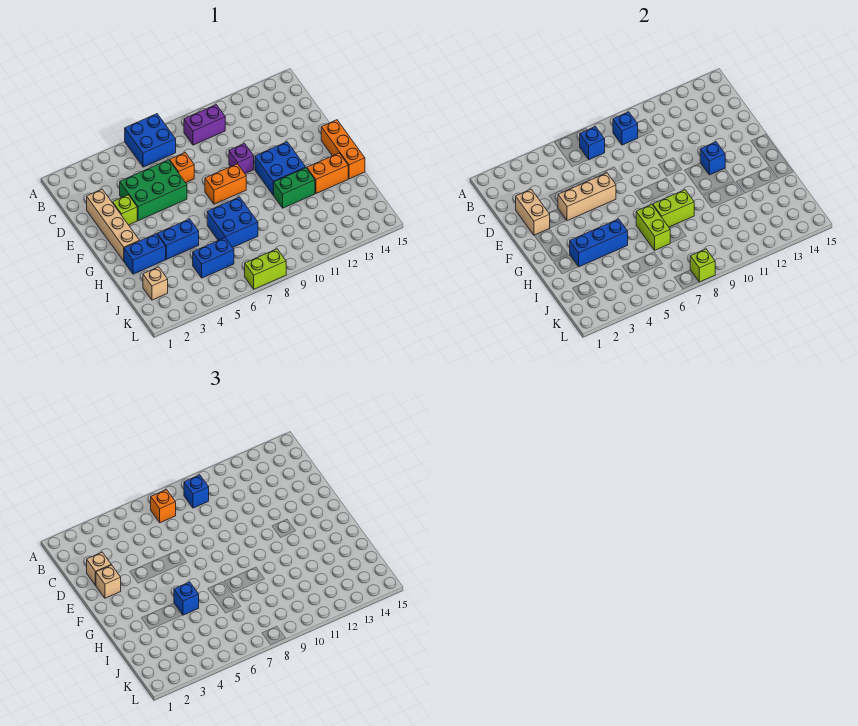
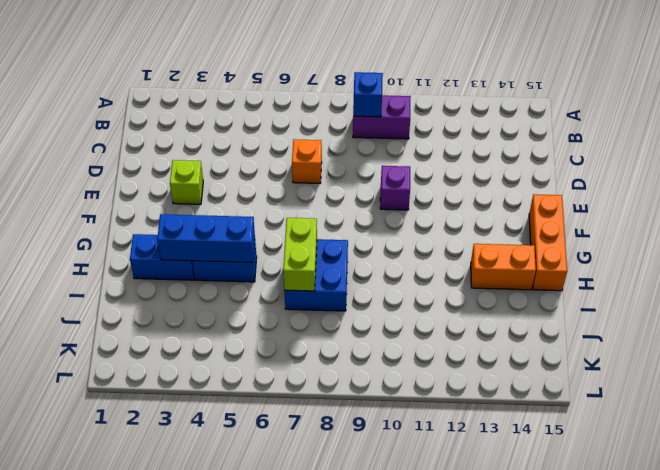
none -> blue brick A6:B7 level 1
none -> tan brick D2:G2 level 1
none -> green brick D4:E6 level 1
none -> orange brick F8:F9 level 1

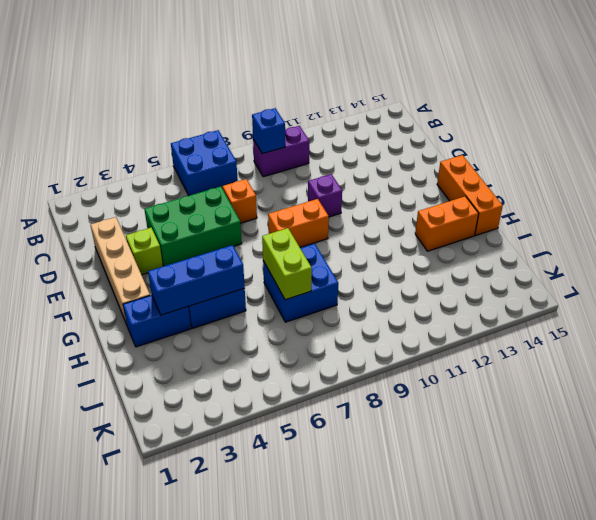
none -> blue brick F11:G12 level 1
none -> green brick H11:H12 level 1
none -> tan brick J2 level 1
none -> blue brick J5:J6 level 1

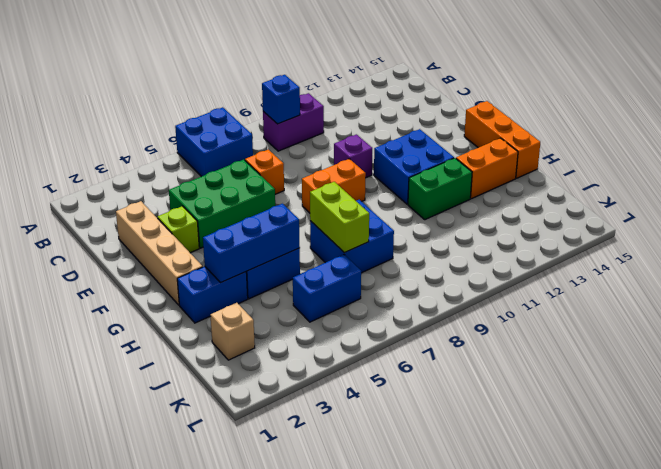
none -> lime brick L7:L8 level 1
none -> blue brick B7 level 2
none -> tan brick D2:E2 level 2
none -> tan brick E4:E6 level 2

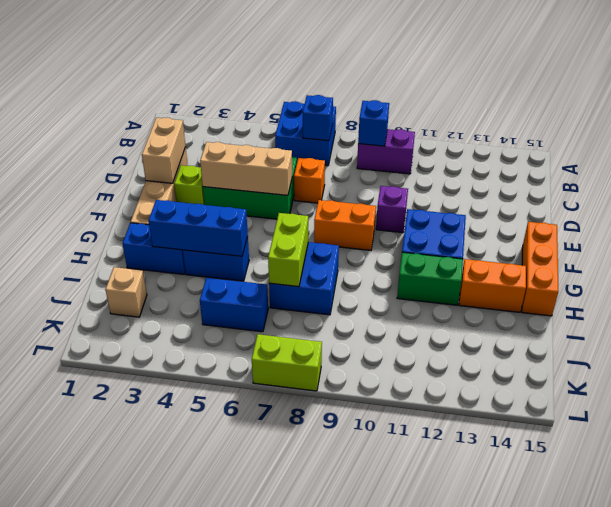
none -> blue brick F12 level 2
none -> lime brick H8:H9 level 2
none -> lime brick L8 level 2
none -> orange brick B7 level 3

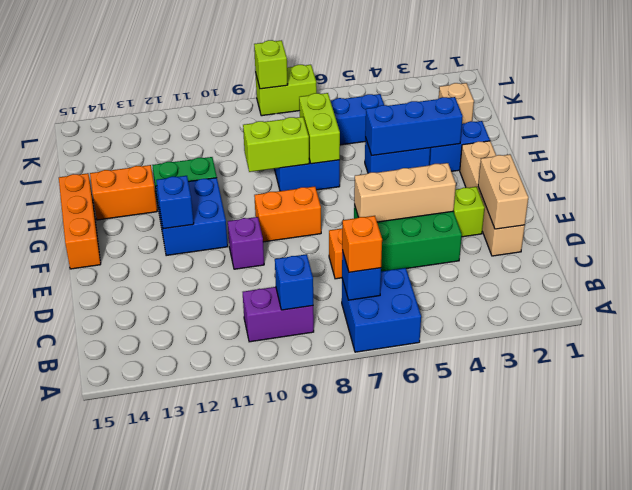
none -> blue brick B9 level 3
none -> tan brick D2 level 3
none -> tan brick E2 level 3
none -> blue brick H5 level 3

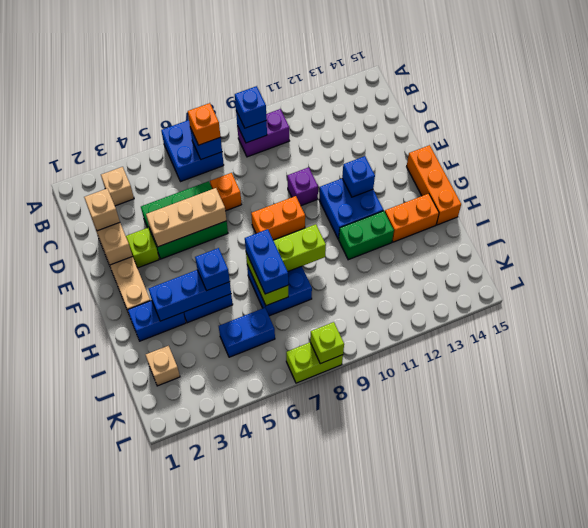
tan brick B3 level 1 -> tan brick E2 level 3
blue brick H7:I7 level 3 -> none

